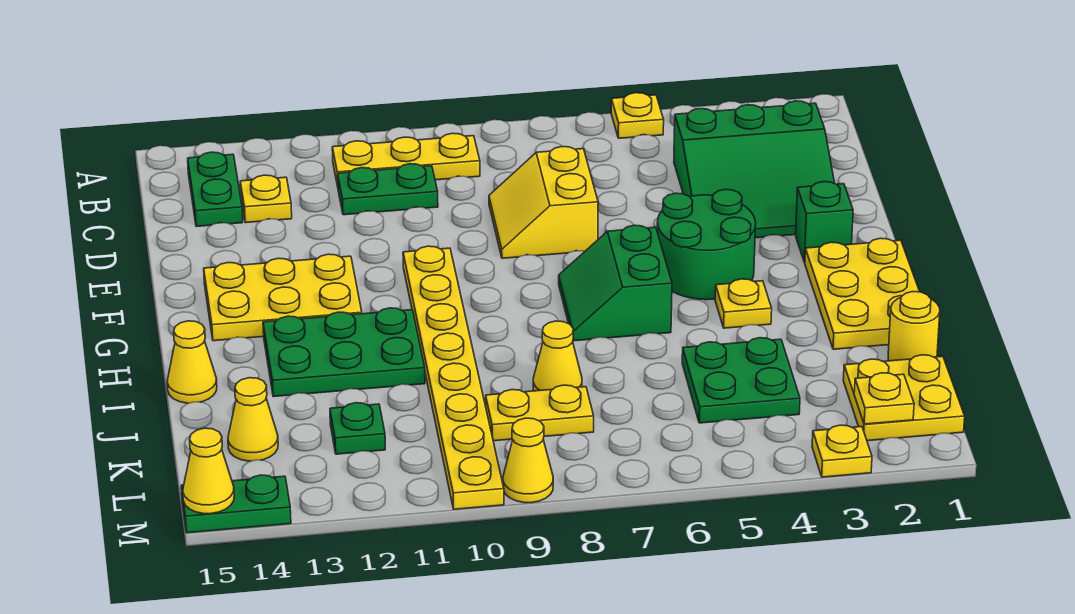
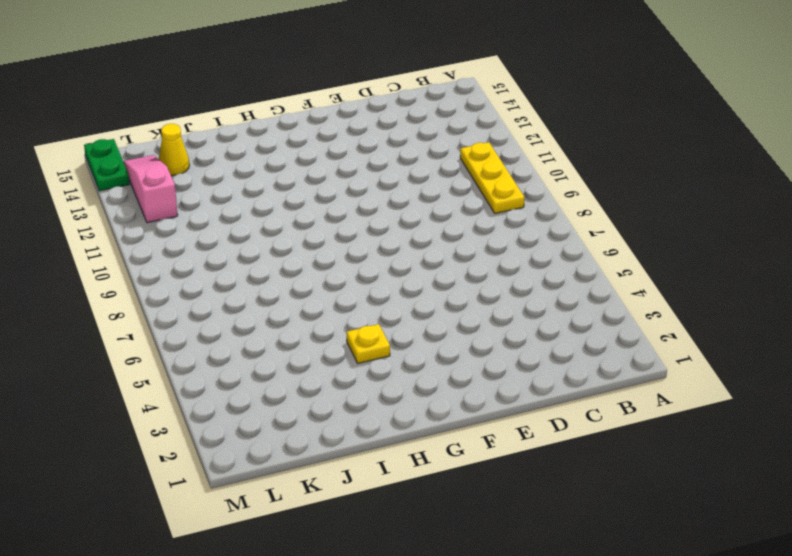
pink slope L12:L14 level 1 top 12 -> none
none -> yellow plate A5 level 1
none -> green plate B14:C14 level 1
none -> green slope C2:E4 level 1 top C

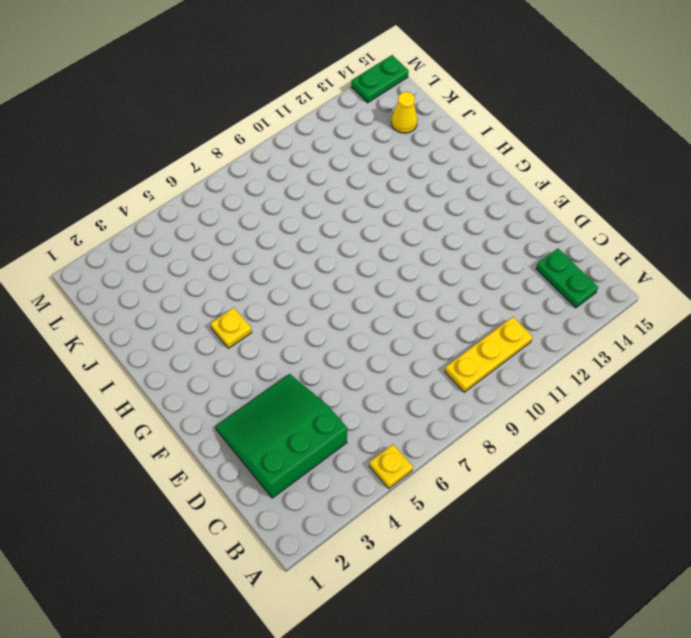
none -> green plate C10:C11 level 1
none -> yellow plate C13 level 1
none -> yellow slope D7:E8 level 1 top 7

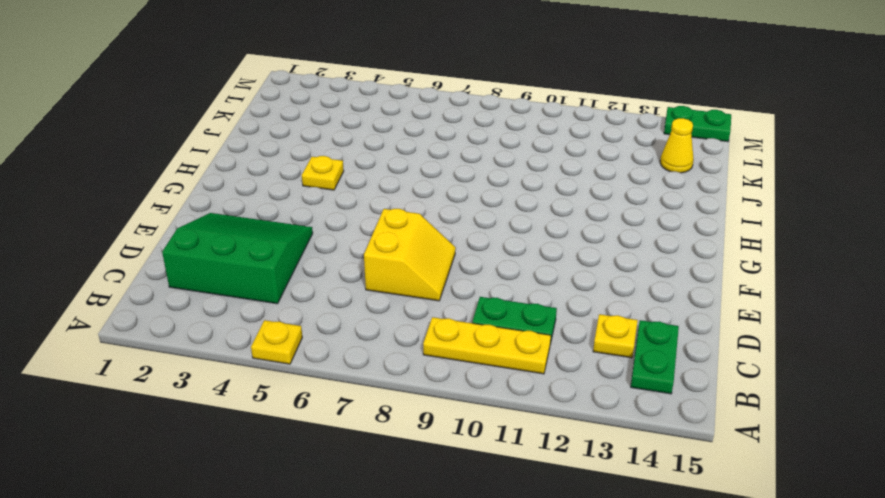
none -> green brick F2 level 1
none -> green round brick F4:G5 level 1
none -> yellow plate F10:M10 level 1

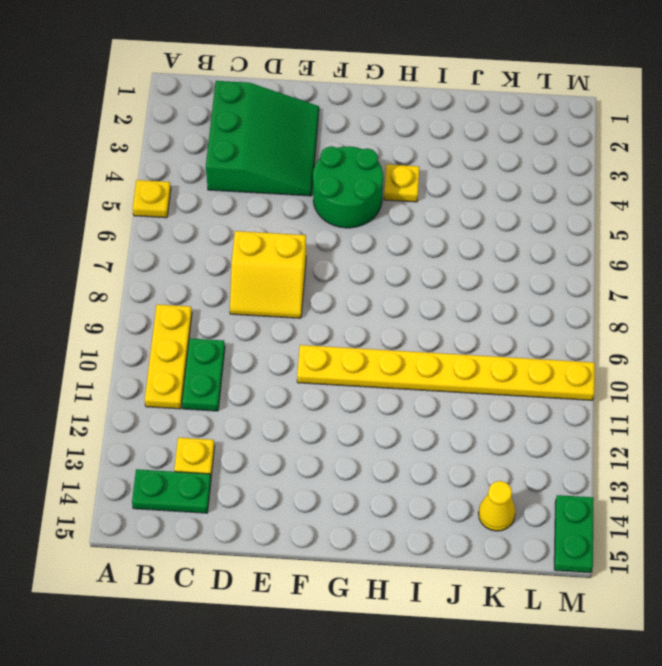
none -> green brick F2 level 1
none -> yellow plate F12:G14 level 1
none -> yellow plate G1:I2 level 1

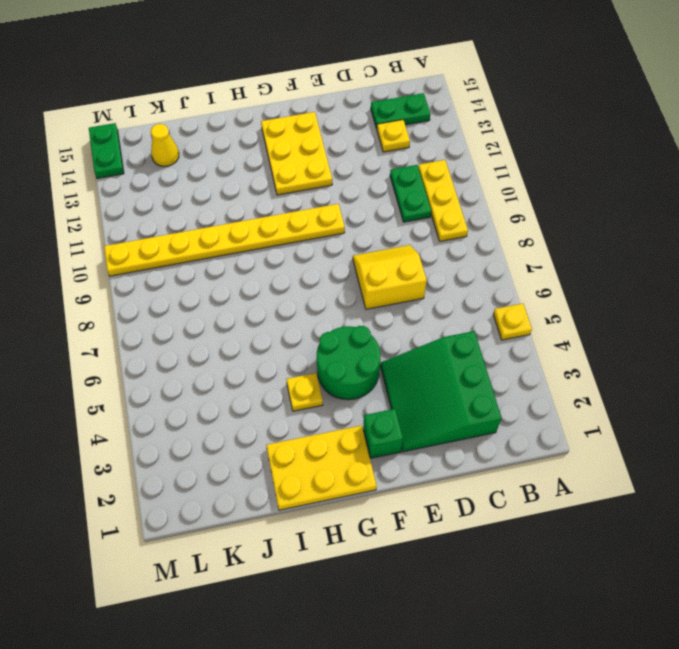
none -> green slope G6:H7 level 1 top 6
none -> green plate H11:I13 level 1
none -> yellow cone I15 level 1

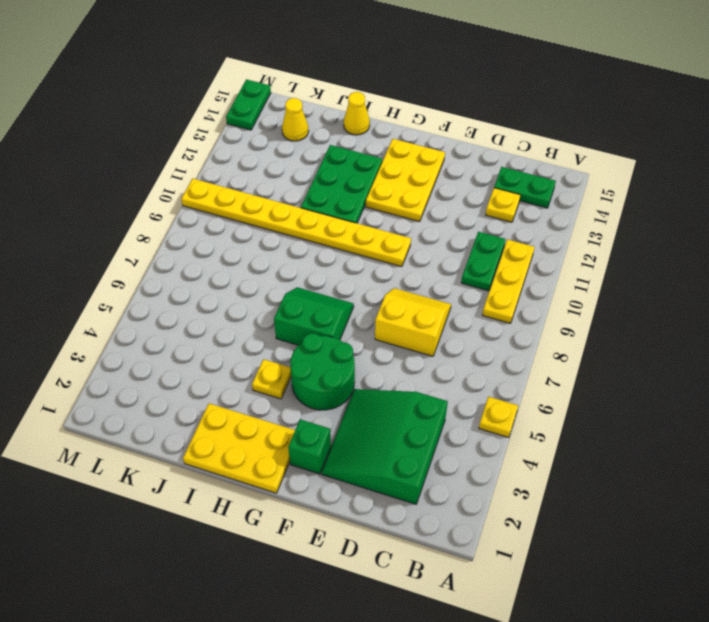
none -> yellow round brick J1 level 1
none -> green plate J4:K5 level 1
none -> yellow cone J8 level 1

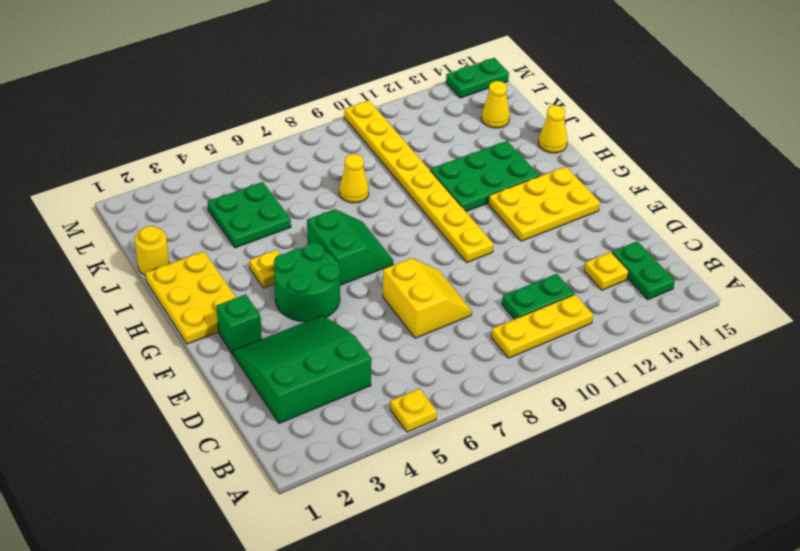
none -> yellow plate K1:L2 level 1
none -> yellow plate K8:K9 level 1
none -> green plate K12 level 1

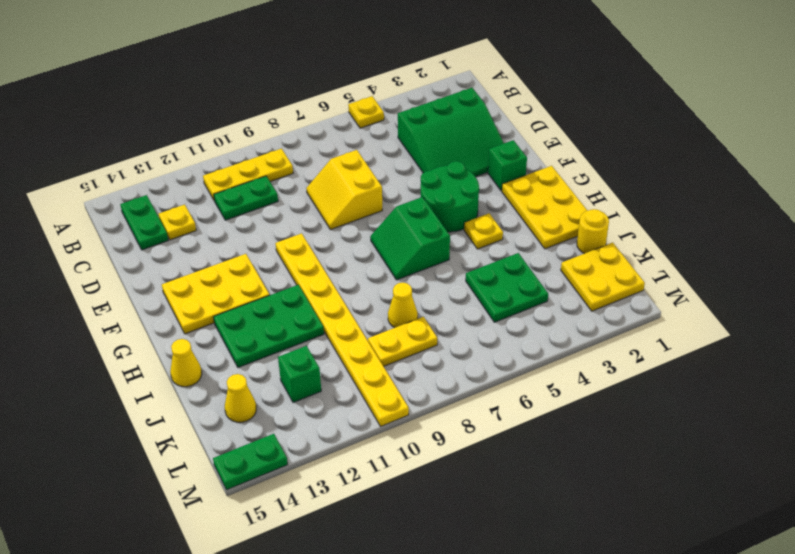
green brick K12 level 1 -> green plate K12 level 1
none -> yellow plate M3 level 1
none -> yellow cone M9 level 1
none -> yellow plate L2 level 2

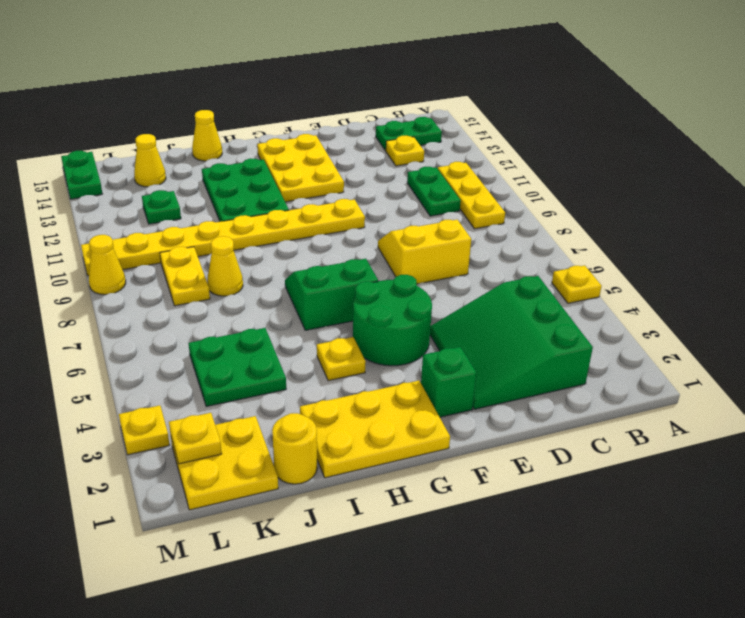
none -> yellow cone M15 level 2

